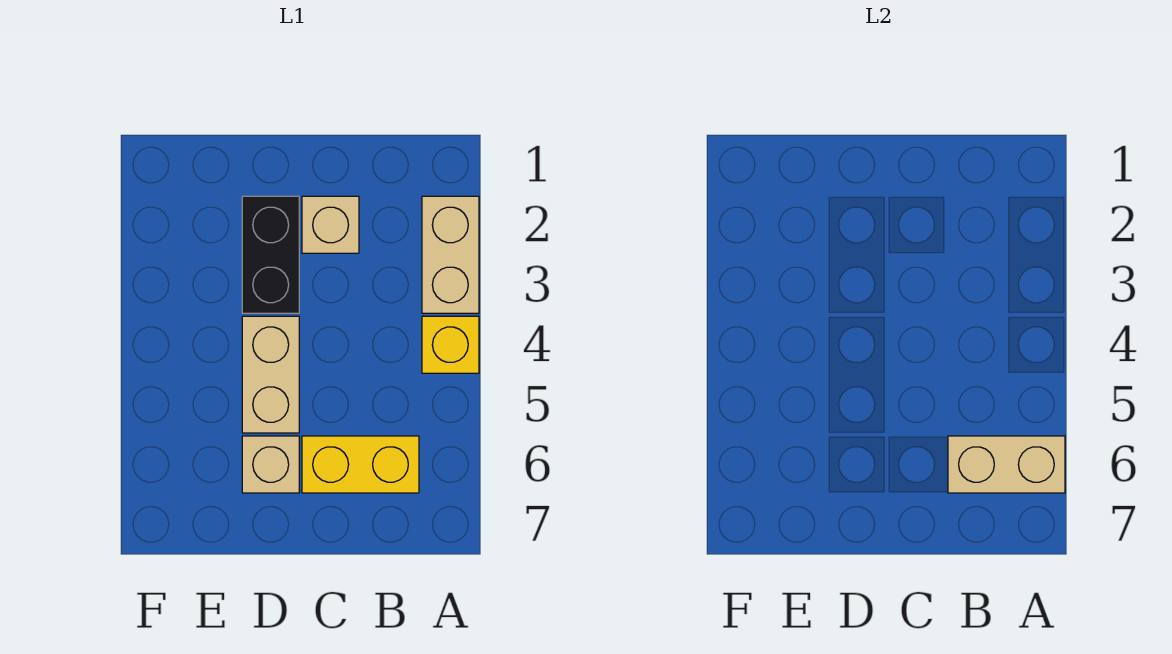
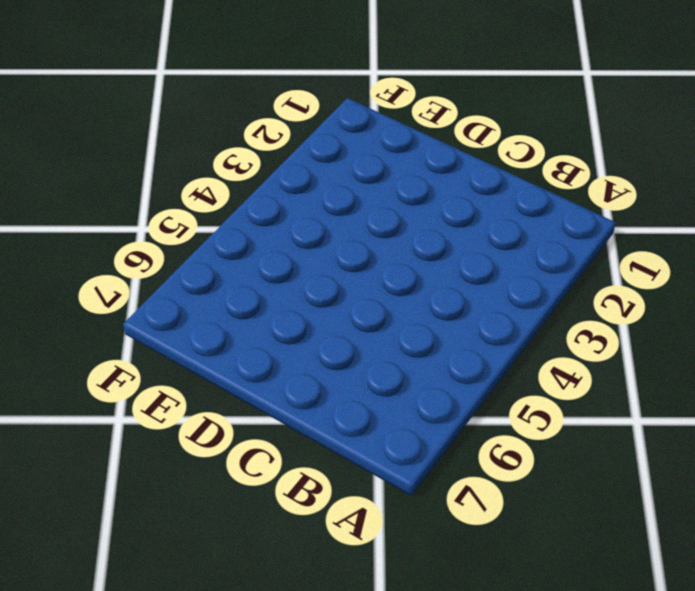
none -> tan brick A2:A3 level 1
none -> yellow brick A4 level 1

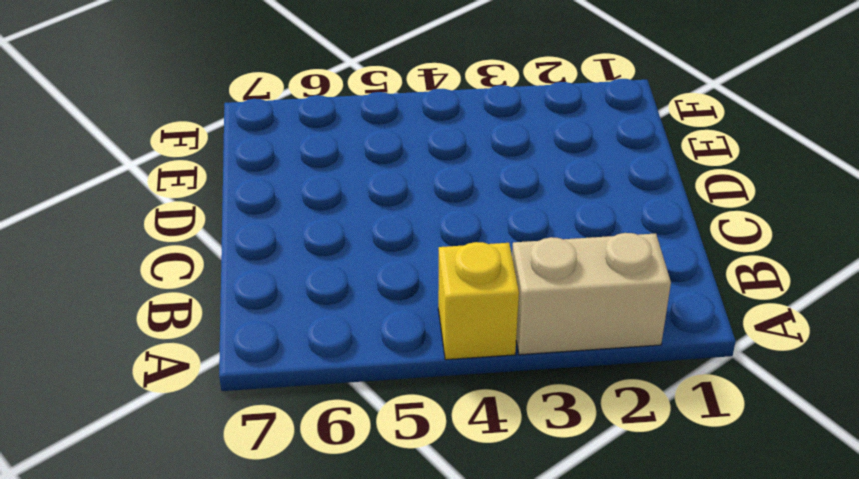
none -> yellow brick B6:C6 level 1
none -> tan brick C2 level 1

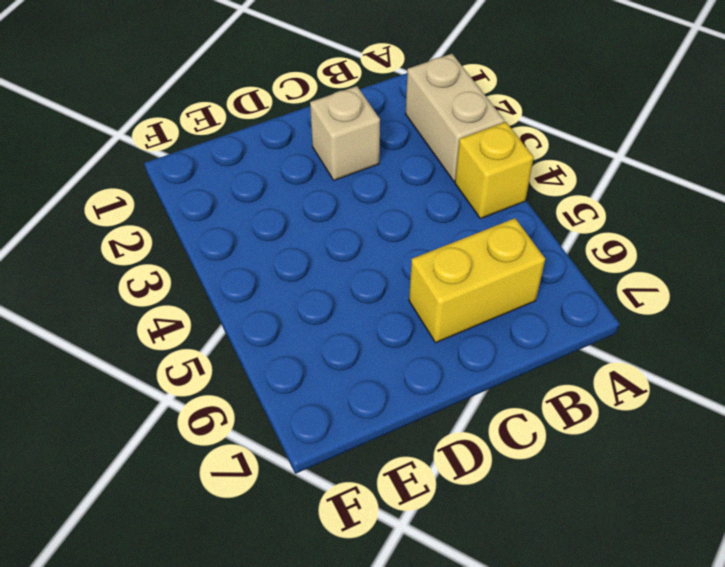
none -> black brick D2:D3 level 1
none -> tan brick D4:D5 level 1

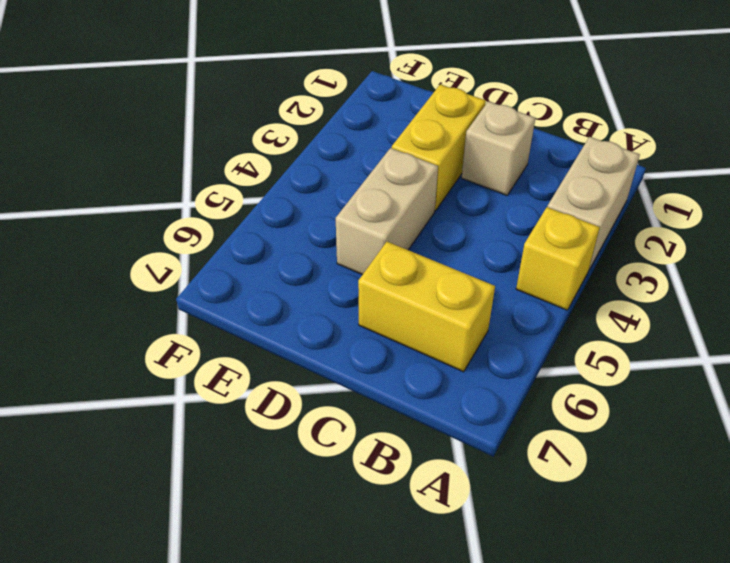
yellow brick D2:D3 level 1 -> black brick D2:D3 level 1
none -> tan brick D6 level 1
none -> tan brick A6:B6 level 2

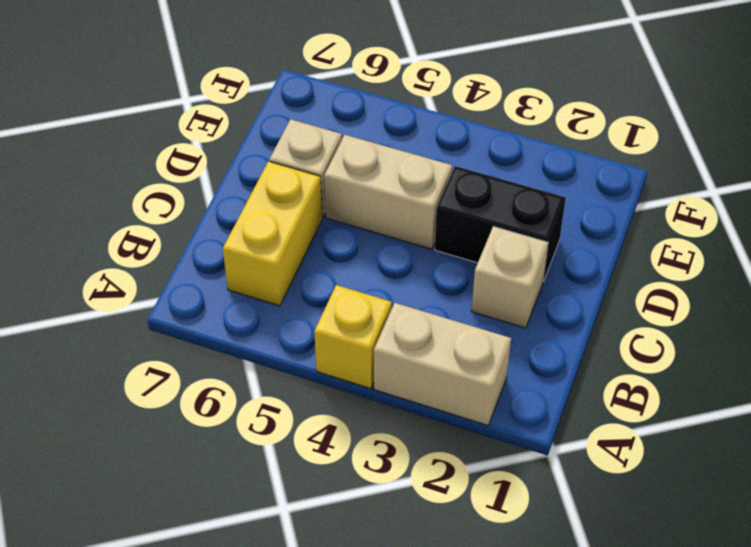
none -> tan brick A6:B6 level 2

